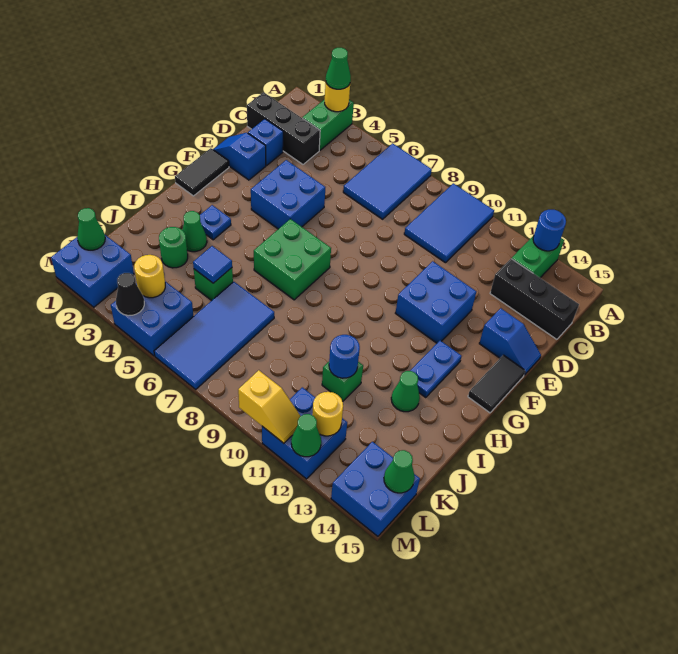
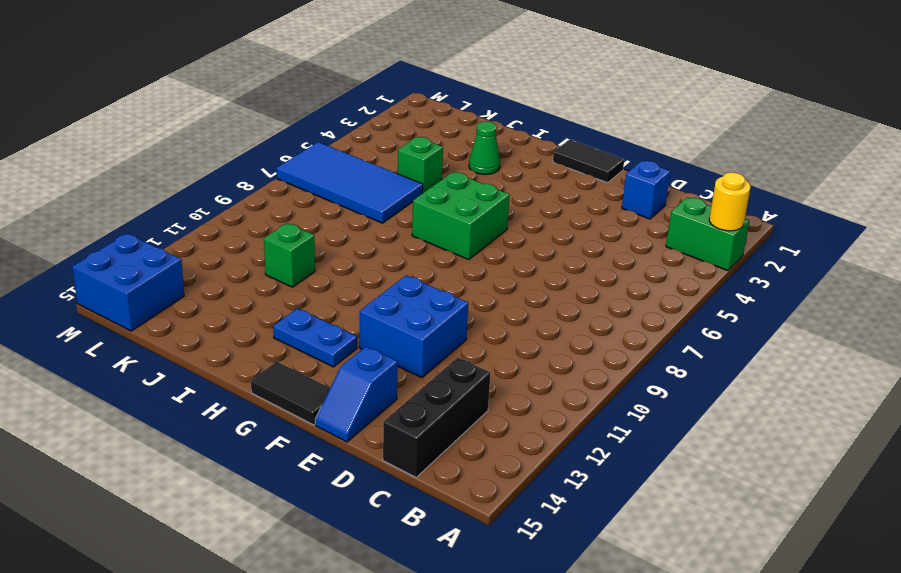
none -> blue tile A6:C7 level 1
none -> blue tile A9:C10 level 1
none -> green brick A13:B13 level 1
none -> black brick C1:C3 level 1

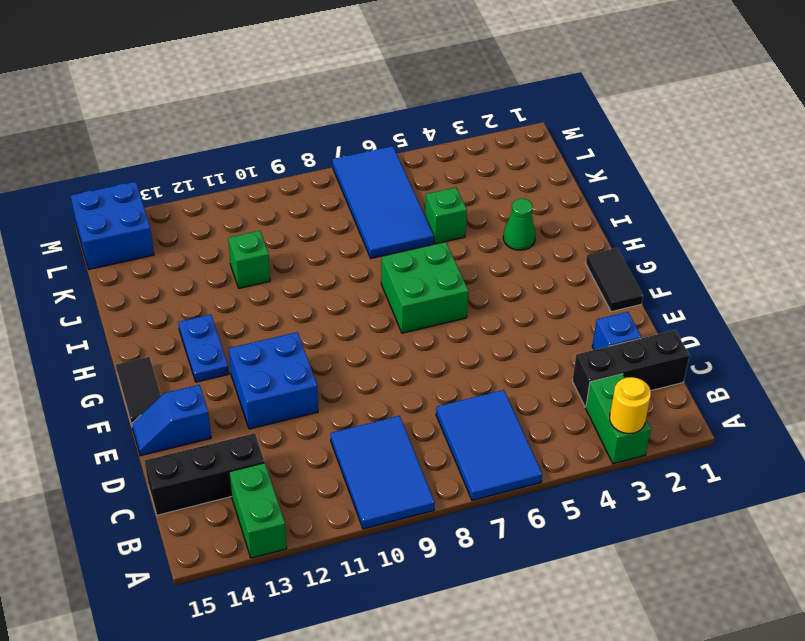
none -> blue slope E1:E2 level 1 top 2
none -> blue brick E4:F5 level 1
none -> blue plate H3 level 1
none -> green cone I13 level 1

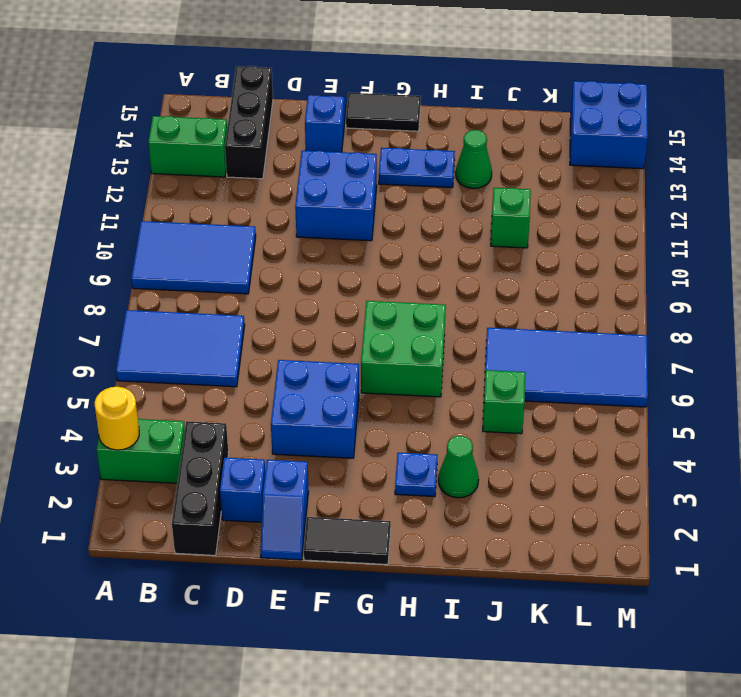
none -> green round brick J3 level 1
none -> blue brick L1:M2 level 1
none -> blue brick L4:M5 level 1
none -> blue brick L11:M12 level 1

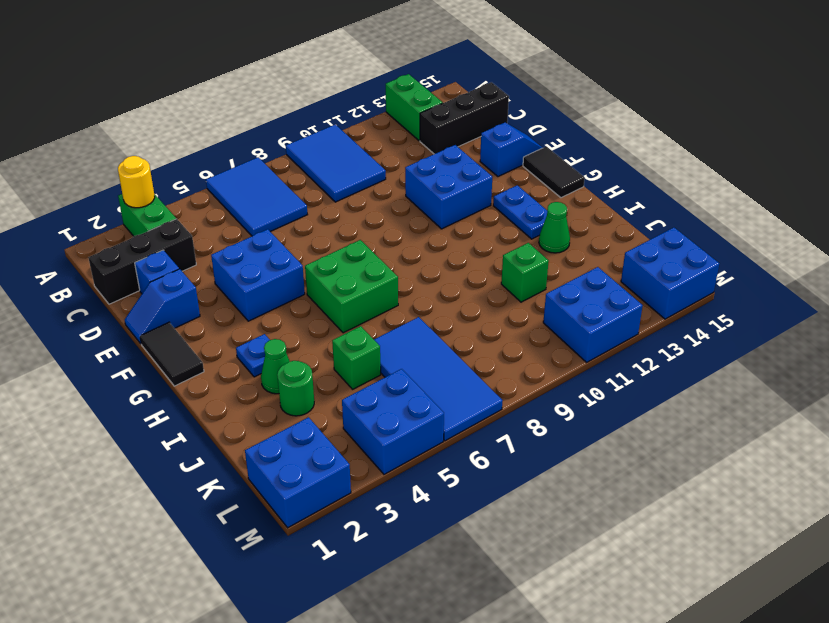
none -> blue round brick A13 level 2
none -> blue tile J5 level 2
none -> blue round brick J11 level 2
none -> green cone L1 level 2

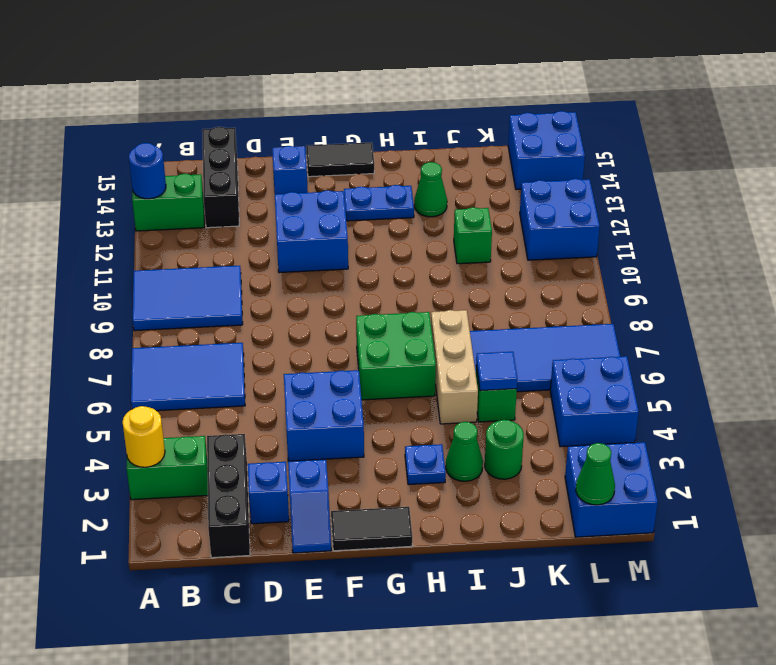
tan brick I5:I7 level 1 -> none
none -> blue round brick J11 level 2
none -> yellow round brick L4 level 2
none -> yellow round brick L12 level 2
none -> green cone L15 level 2

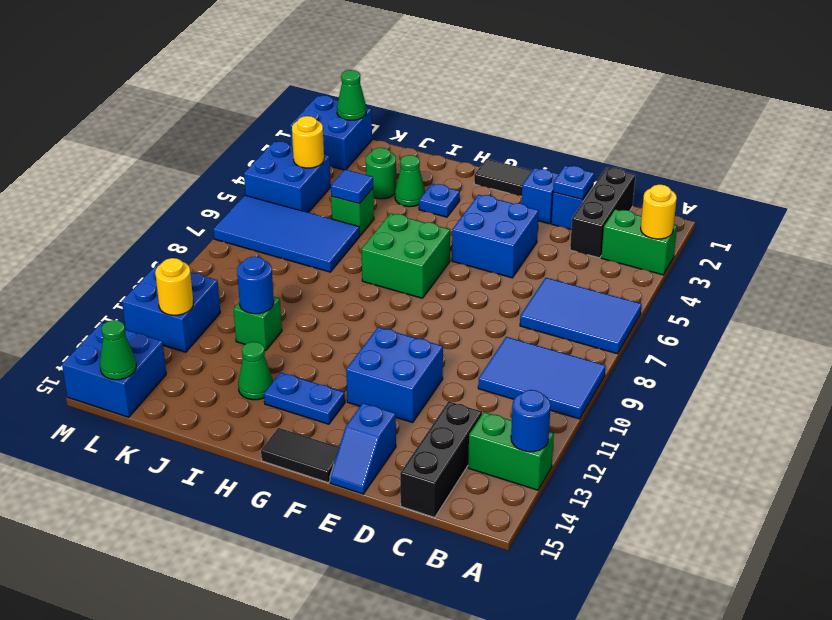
blue plate D2 level 2 -> none
none -> black cone M4 level 2
none -> yellow slope M10:M11 level 2 top 10
none -> green cone M12 level 2
none -> green cone A3 level 3

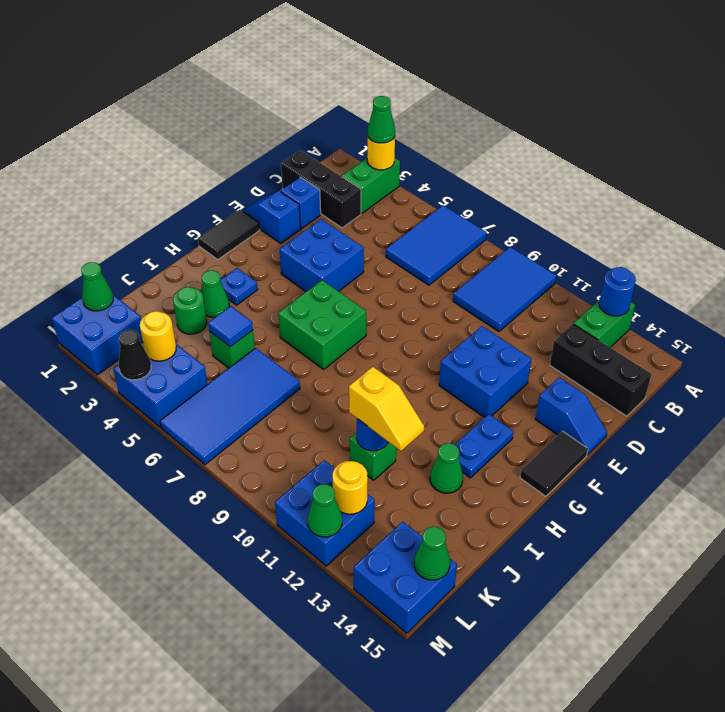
yellow slope J11:J12 level 3 top 11 -> yellow slope M10:M11 level 2 top 10

